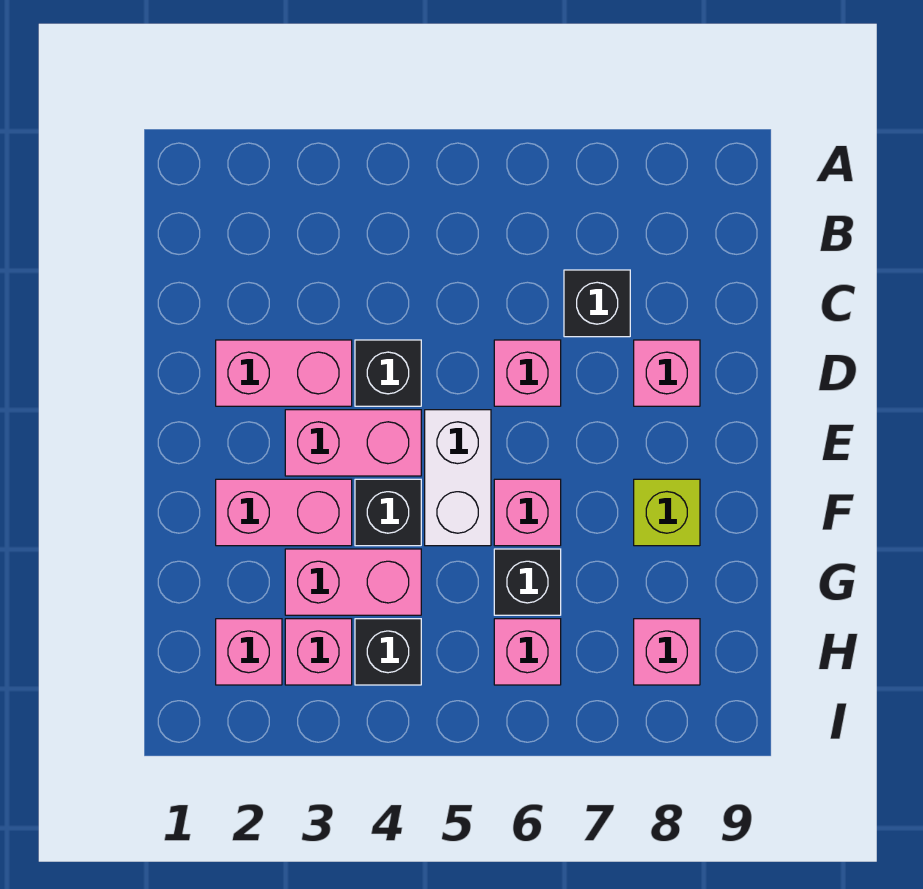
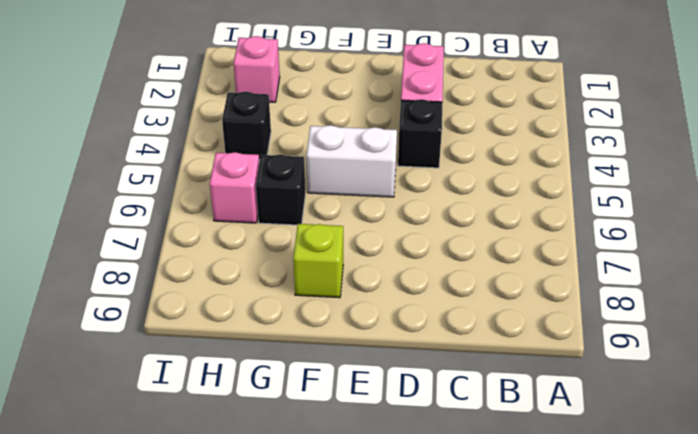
none -> black brick C7 level 1
none -> pink brick D6 level 1
none -> pink brick D8 level 1

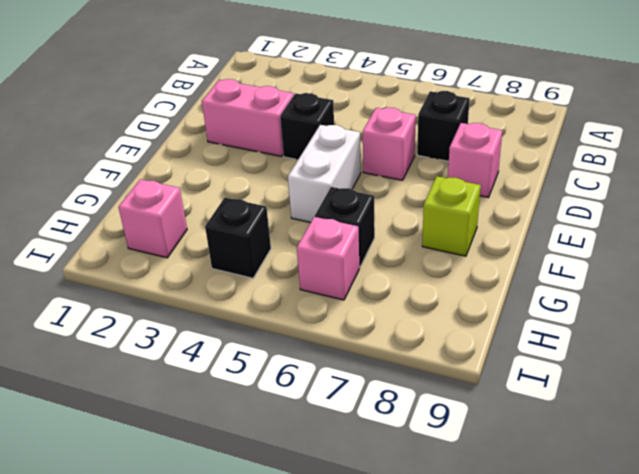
none -> pink brick E3:E4 level 1
none -> pink brick F2:F3 level 1
none -> black brick F4 level 1

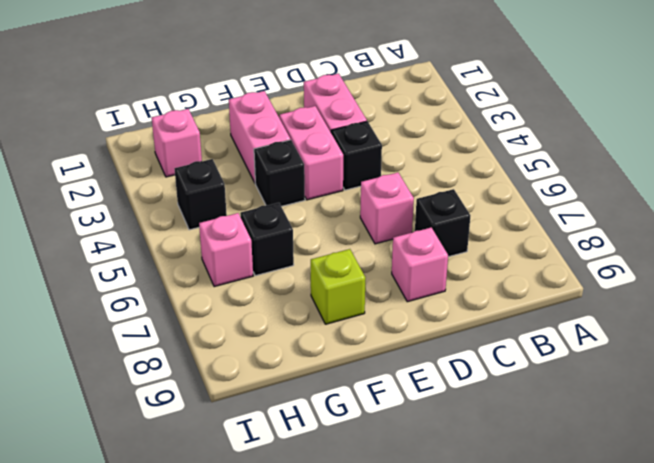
none -> white brick E5:F5 level 1
none -> pink brick F6 level 1
none -> pink brick G3:G4 level 1

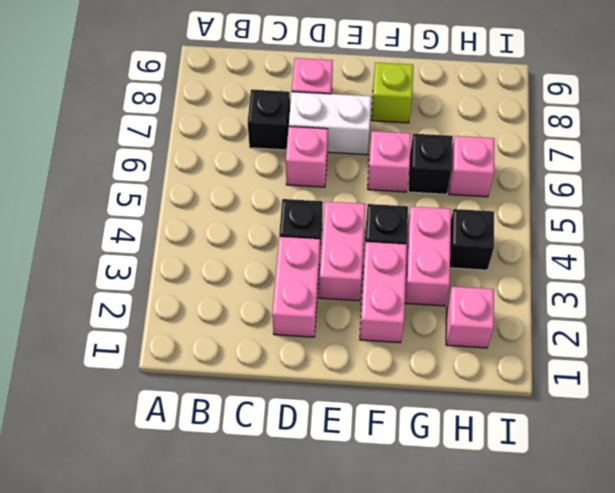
white brick D7:E7 level 1 -> white brick E5:F5 level 1
none -> pink brick H3 level 1
none -> pink brick H8 level 1

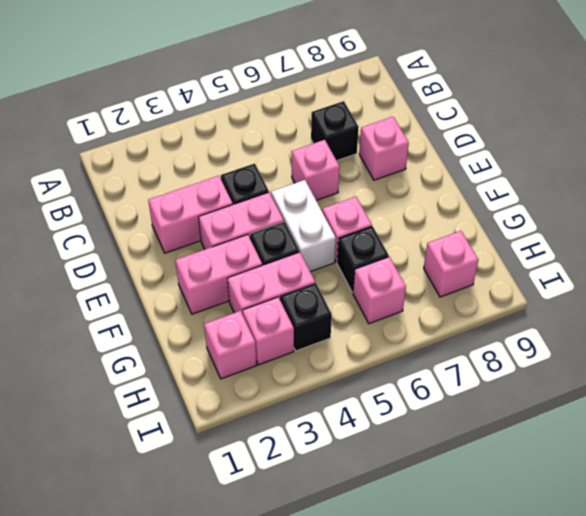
none -> lime brick F8 level 1

